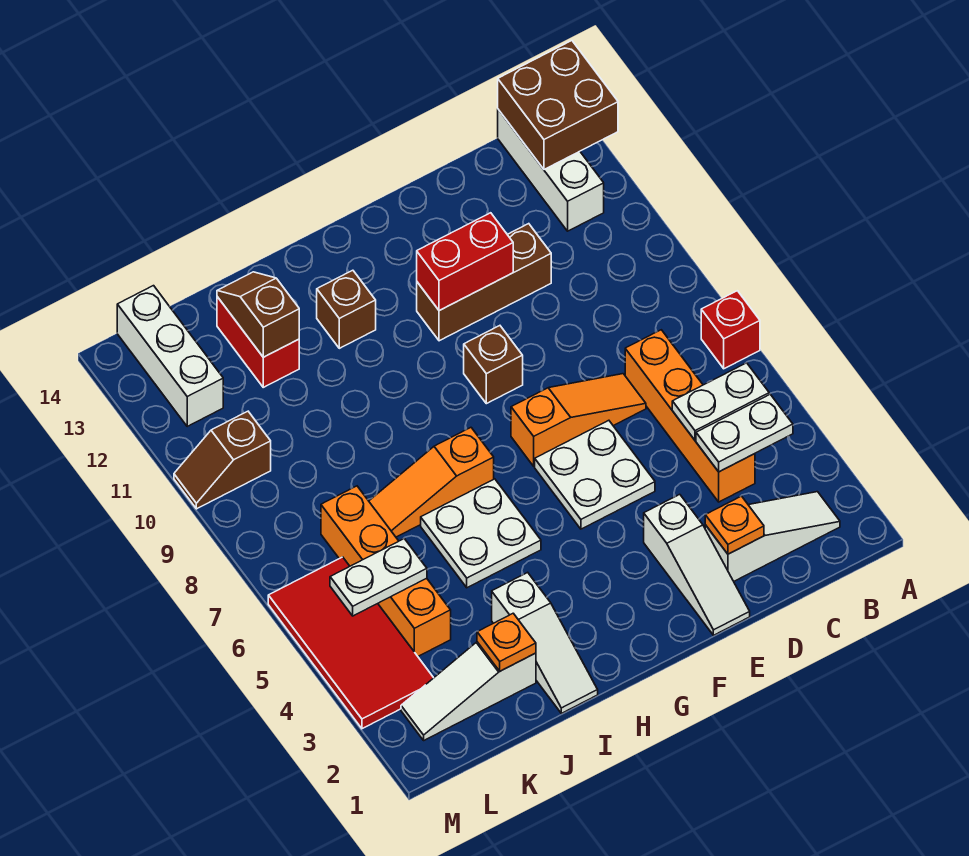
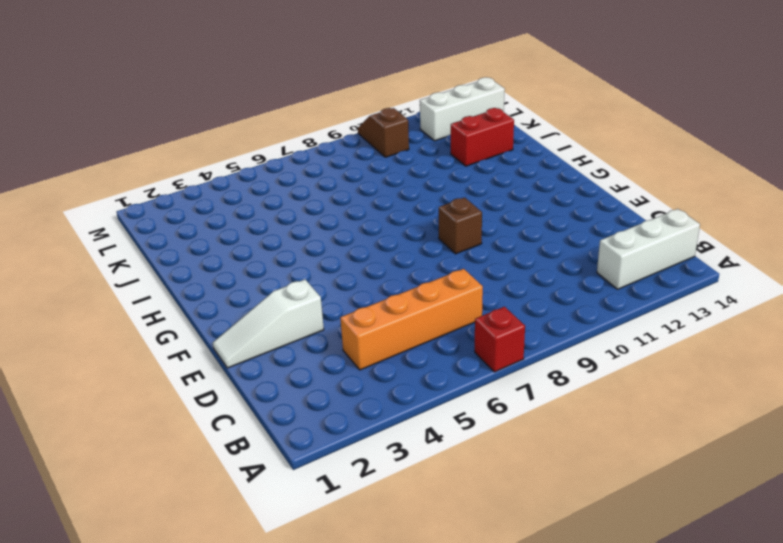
none -> white slope B2:D2 level 1 top D
none -> orange slope D7:F7 level 1 top F
none -> brown brick D11:F11 level 1

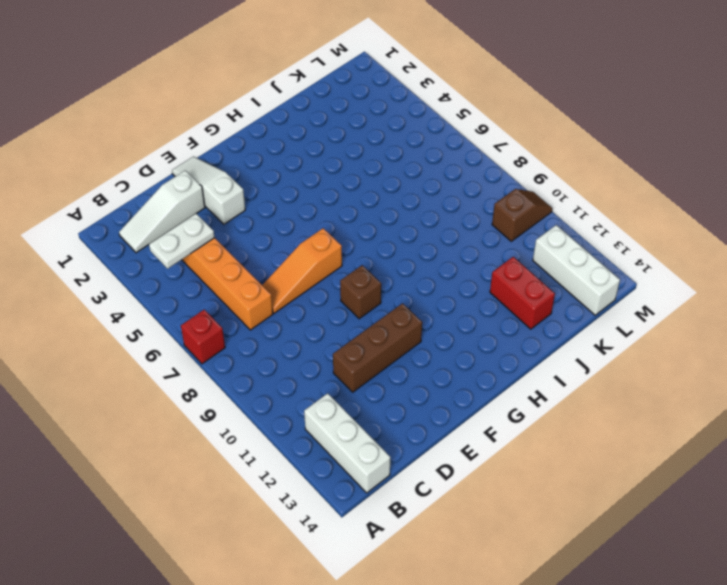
none -> white plate E5:F6 level 1
none -> white plate H5:I6 level 1
none -> orange slope H7:J7 level 1 top H

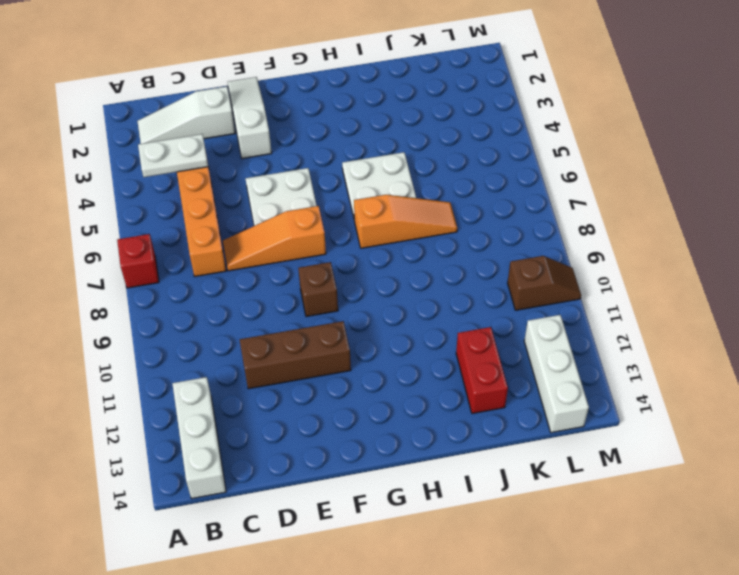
none -> brown brick H12 level 1
none -> white slope I1:I3 level 1 top 3
none -> white slope J2:L2 level 1 top J

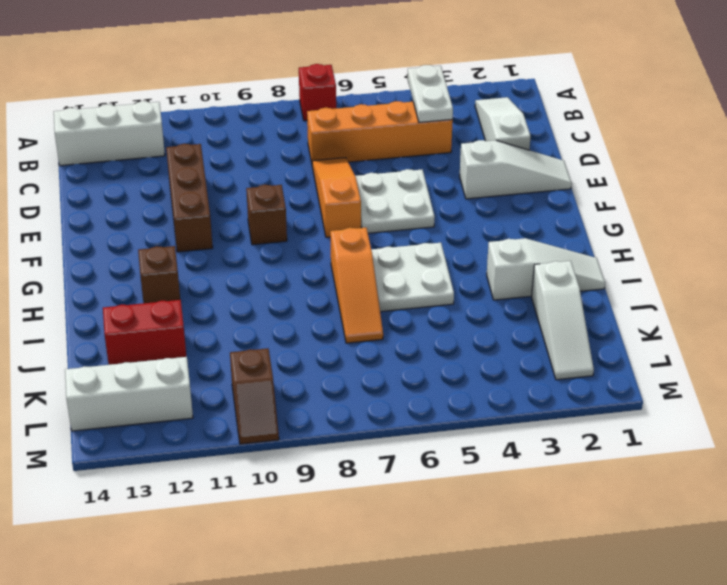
none -> orange brick K4:K7 level 1
none -> red tile L3:M6 level 1
none -> brown brick A13:B14 level 2

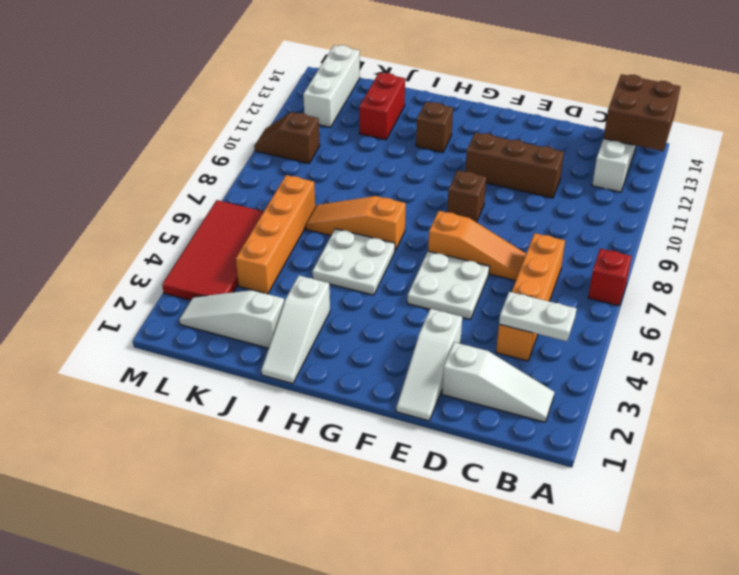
none -> white plate B5:C5 level 2
none -> orange plate D2 level 2
none -> red brick E11:F11 level 2

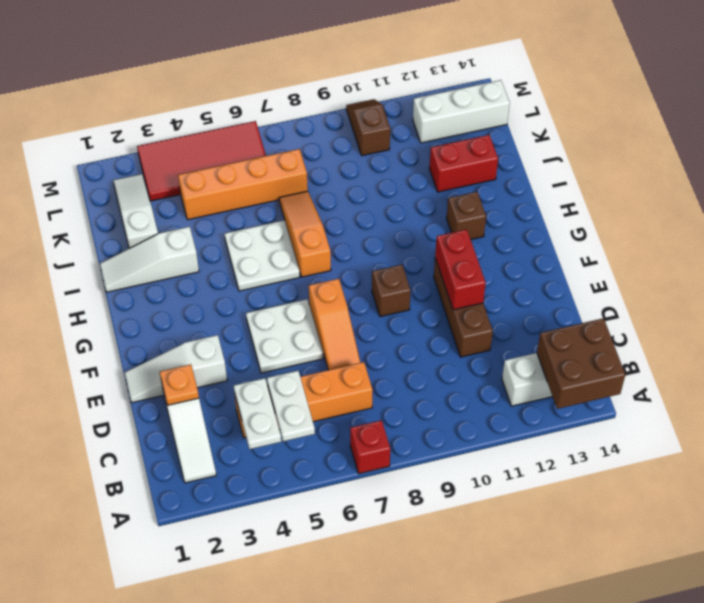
none -> orange plate J2 level 2
none -> brown slope J12:J13 level 2 top 12
none -> white plate K5:L5 level 2

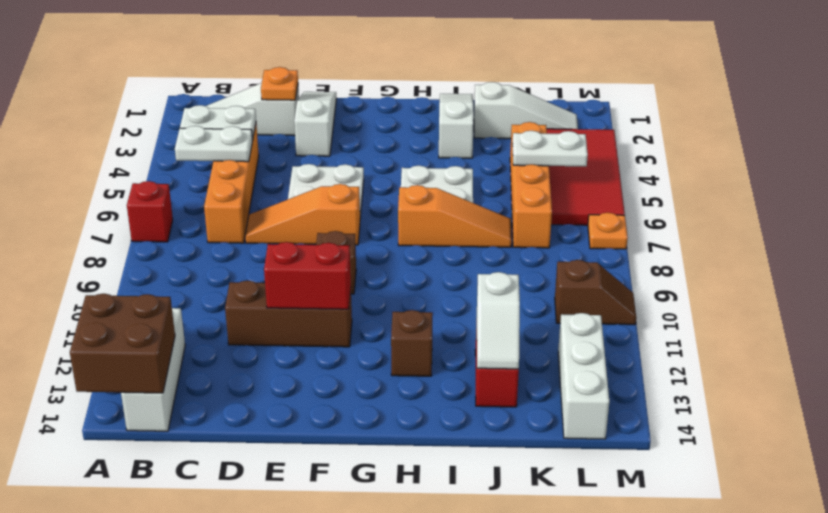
white slope J12:J13 level 2 top 12 -> brown slope J12:J13 level 2 top 12
orange plate M7 level 1 -> orange plate J2 level 2

